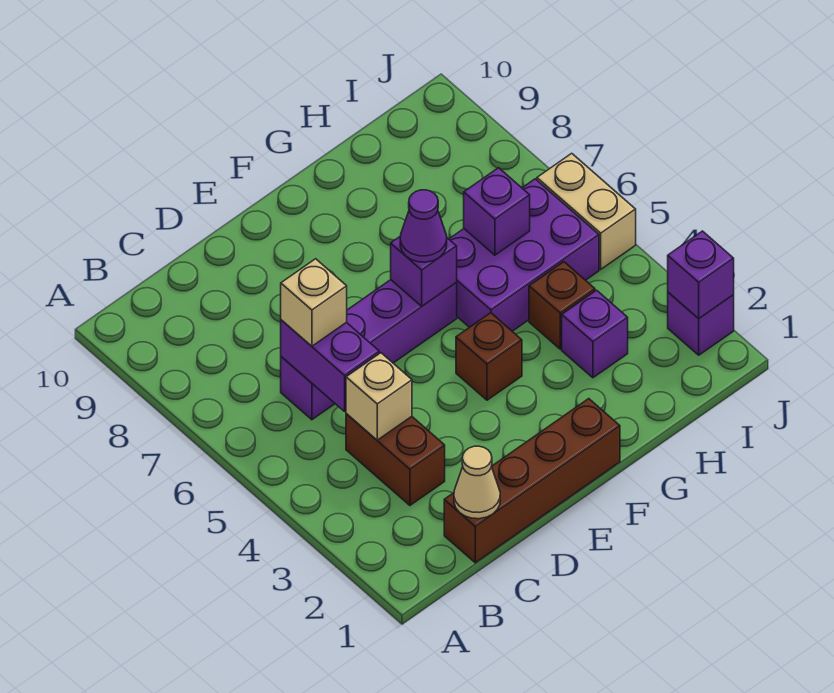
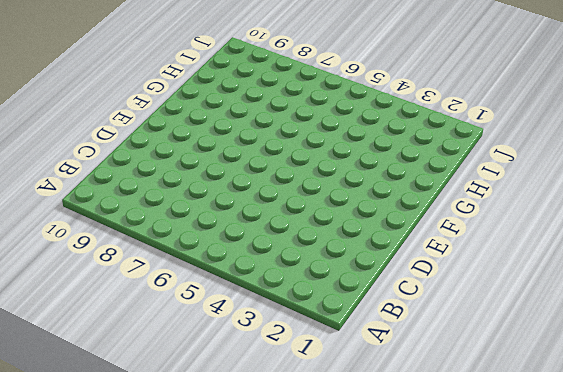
none -> brown brick C1:F1 level 1
none -> brown brick C3:C4 level 1
none -> purple brick C6:F6 level 1

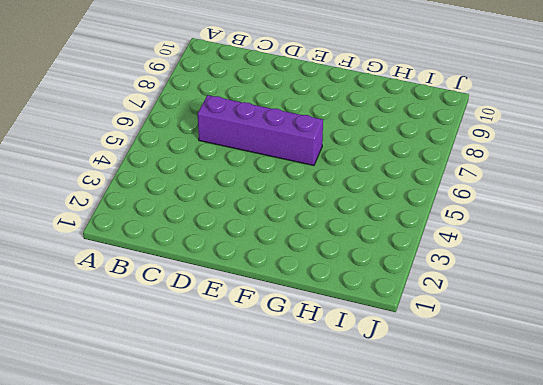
none -> brown brick C1:F1 level 1
none -> brown brick C3:C4 level 1
none -> brown brick F4 level 1

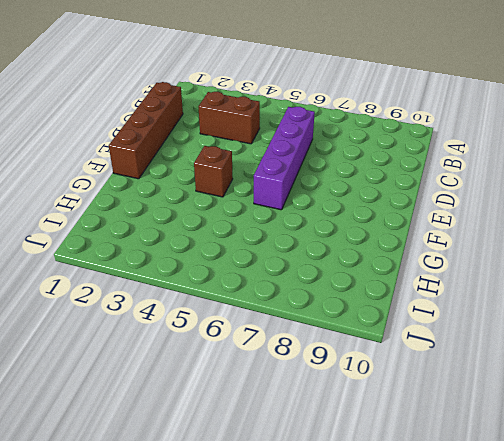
none -> purple brick G5:I6 level 1
none -> purple brick H3 level 1
none -> brown brick H4 level 1

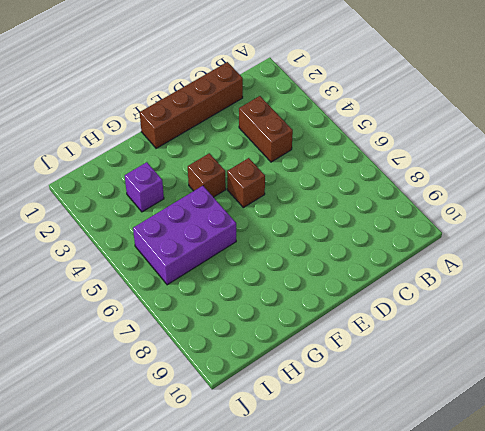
brown brick E5 level 1 -> brown brick H4 level 1
none -> purple brick C6:F6 level 1
none -> purple brick J2 level 1
none -> tan brick J5:J6 level 1

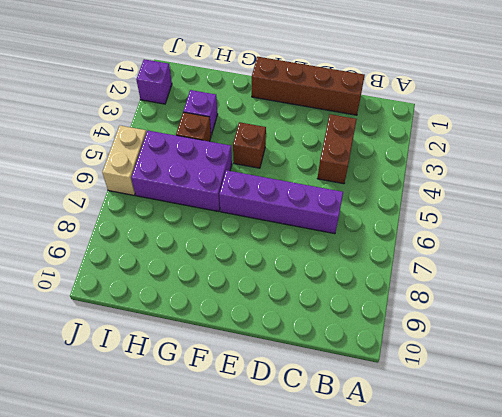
none -> tan cone C1 level 2
none -> tan brick C4 level 2
none -> purple brick C5:C6 level 2

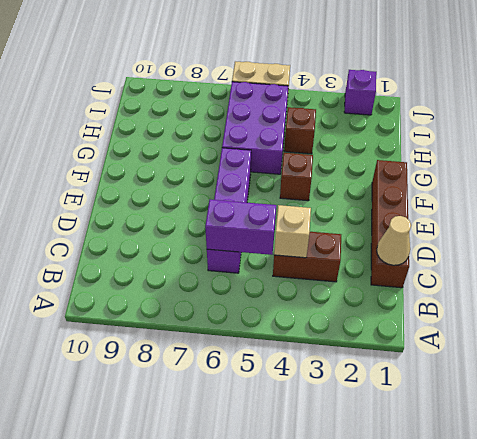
none -> purple brick H3 level 1
none -> purple brick F6 level 2
none -> purple brick H6 level 2

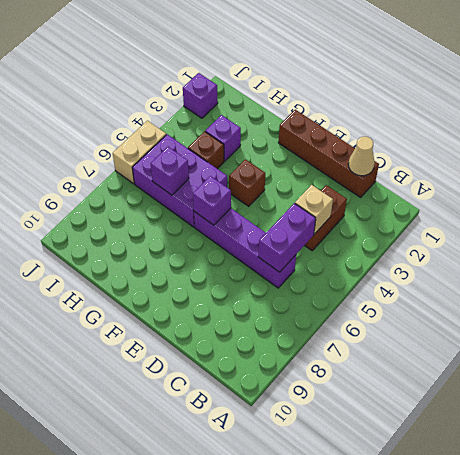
none -> purple brick J2 level 2
none -> tan brick C6 level 3
none -> purple cone F6 level 3

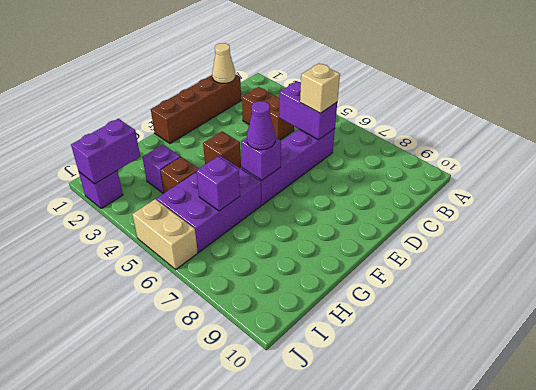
purple brick I2:J2 level 2 -> purple brick J2 level 2
none -> tan brick C4 level 2

